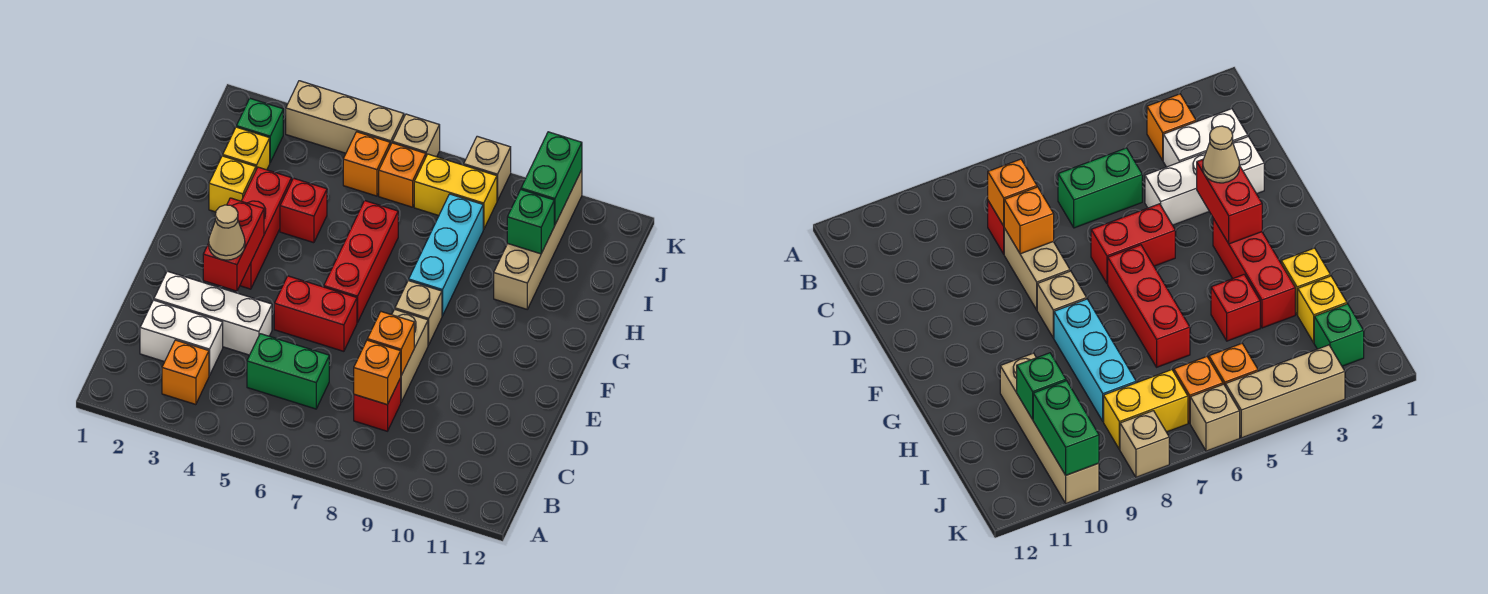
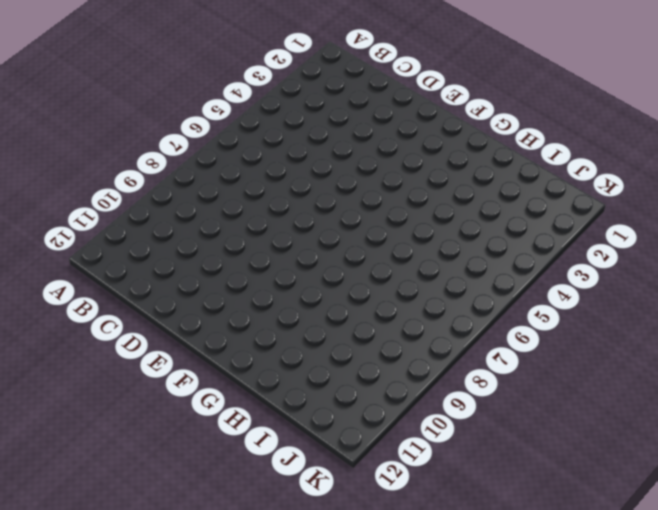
none -> orange brick B3 level 1
none -> white brick C2:C3 level 1
none -> green brick C5:C6 level 1

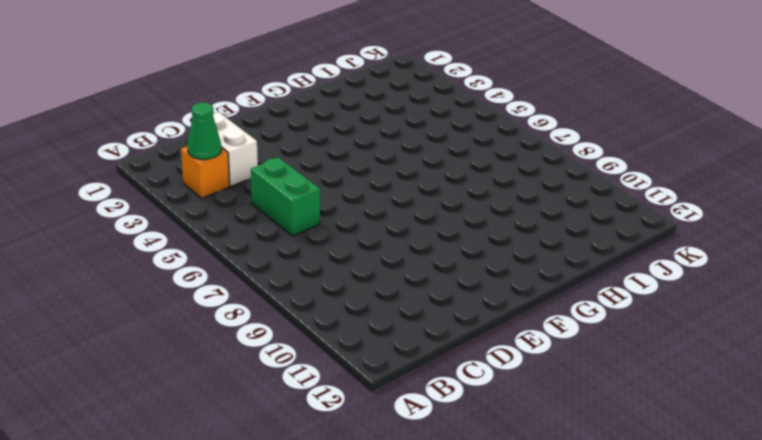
green cone B3 level 2 -> none
none -> red brick C8 level 1
none -> white brick D2:D4 level 1
none -> tan brick D8:E8 level 1

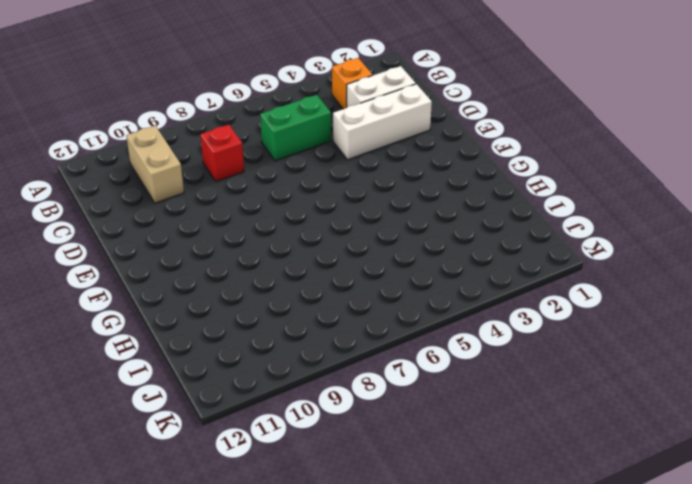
tan brick B10:C10 level 1 -> tan brick D8:E8 level 1
none -> red brick E5:E6 level 1
none -> red brick F3:H3 level 1
none -> red brick F6:H6 level 1

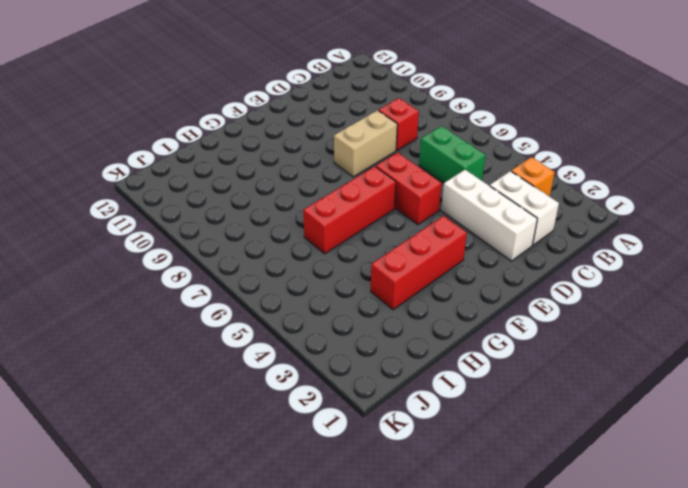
none -> tan brick F8 level 1
none -> cyan brick G8:I8 level 1
none -> yellow brick H2 level 1

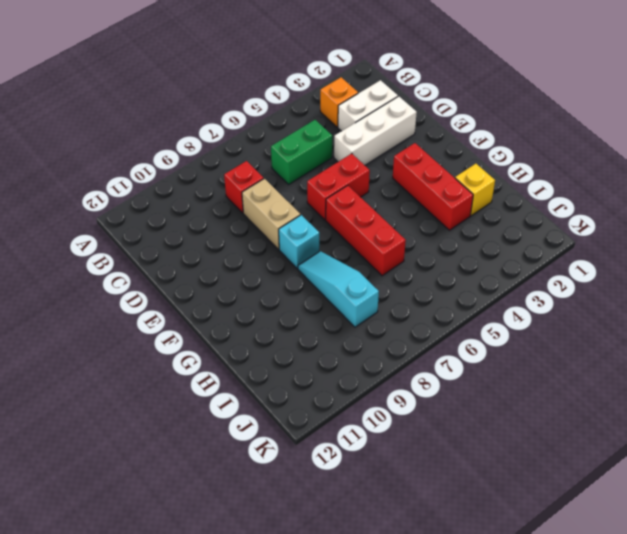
cyan brick F8 level 1 -> tan brick F8 level 1
cyan slope G8:I8 level 1 top I -> cyan brick G8:I8 level 1
none -> red brick H4 level 1
none -> tan brick H10:K10 level 1
none -> yellow brick I2 level 1

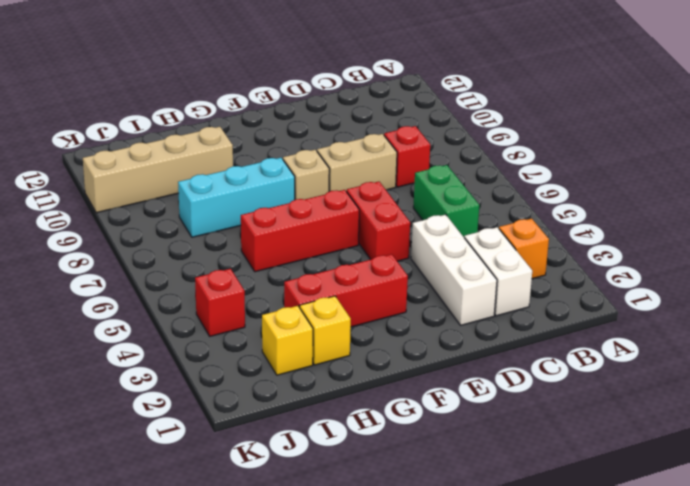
red brick J4 level 1 -> red brick H4 level 1
none -> green brick J2 level 1
none -> orange brick J5 level 1
none -> orange brick J6 level 1

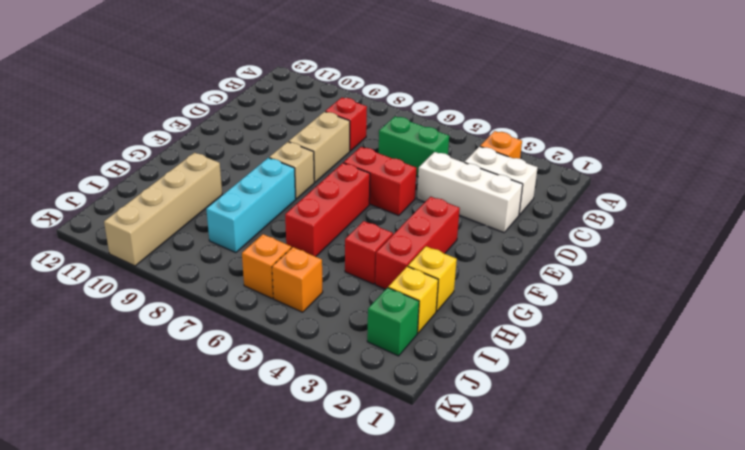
none -> yellow brick J7:J8 level 1
none -> tan brick K3:K5 level 1
none -> tan brick K6 level 1

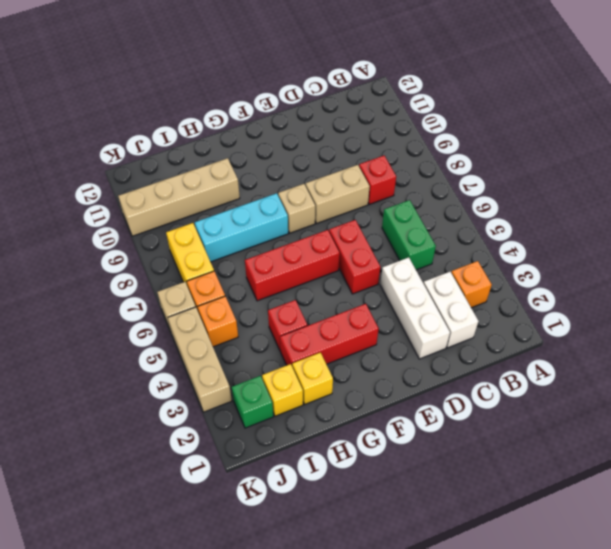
none -> tan brick K8 level 1
none -> orange brick C8 level 2
none -> orange brick D8 level 2

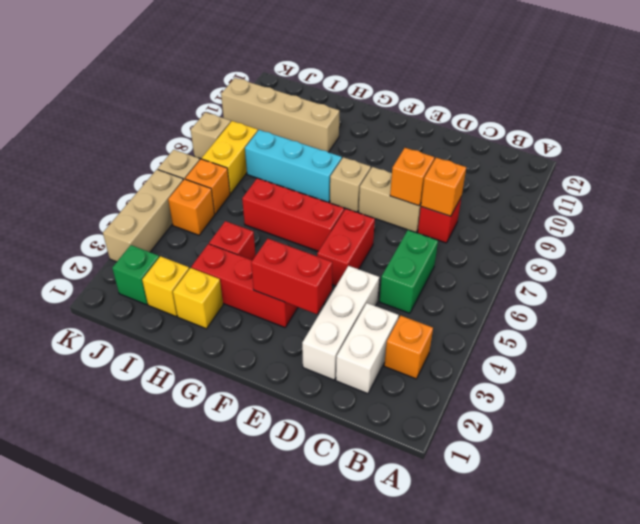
none -> green brick I10 level 2
none -> green brick J10:K10 level 2
none -> tan cone E3 level 3

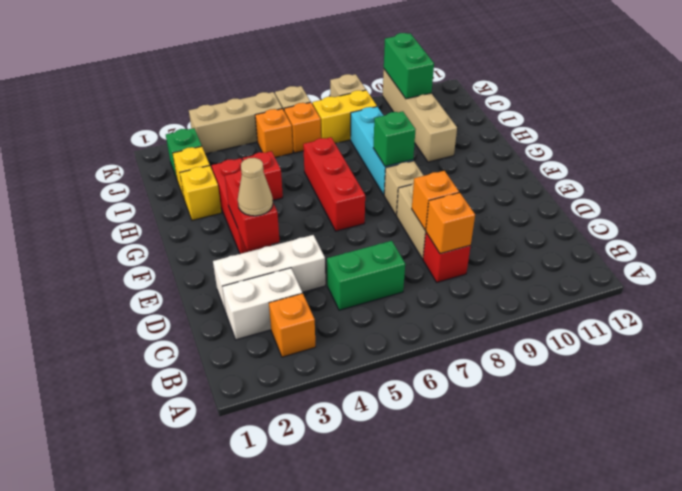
green brick G8 level 2 -> green brick I10 level 2
none -> red brick E5:E6 level 1

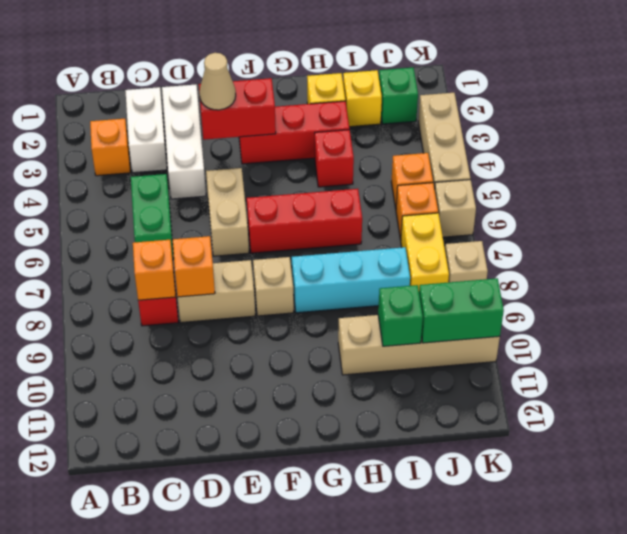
tan brick E5:E6 level 1 -> red brick E5:E6 level 1

